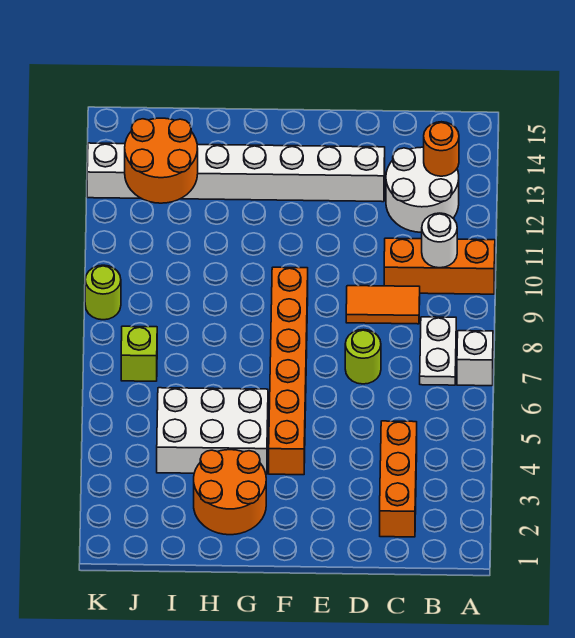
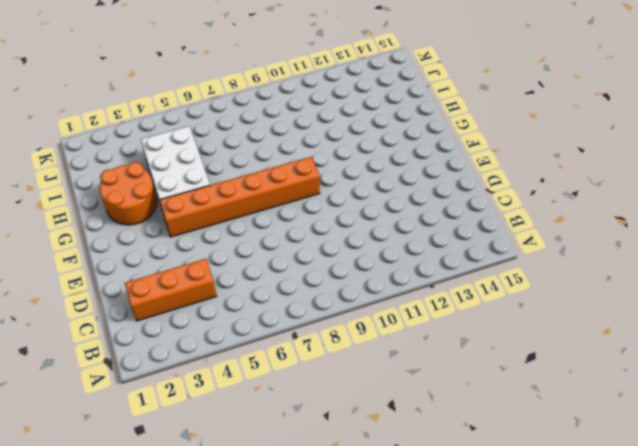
none -> white brick A7 level 1
none -> orange brick A10:C10 level 1
none -> white plate B7:B8 level 1

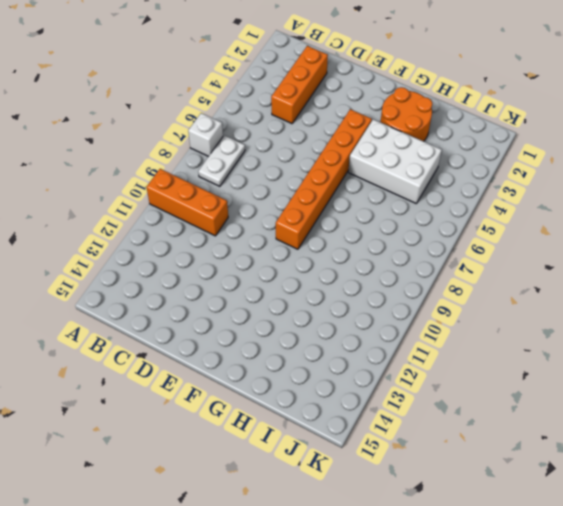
none -> white round brick B12:C13 level 1
none -> orange tile C9:D9 level 1
none -> lime round brick D7 level 1

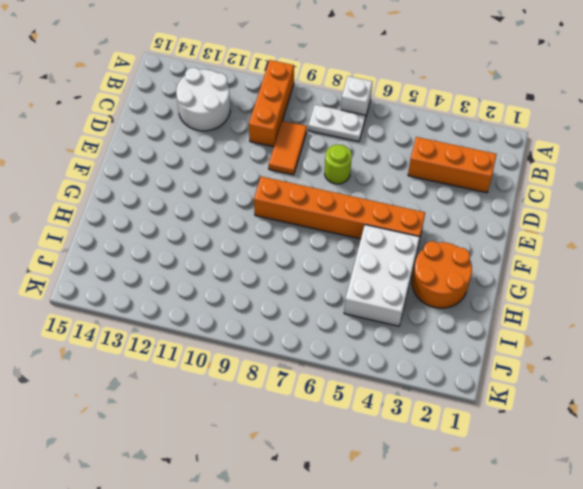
none -> white brick D13:K13 level 1
none -> lime brick J7 level 1
none -> lime round brick K9 level 1

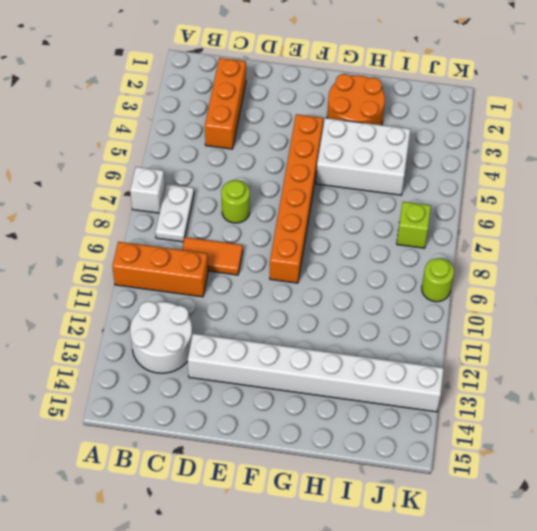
none -> white round brick B10 level 2
none -> orange round brick B13 level 2
none -> orange round brick I12:J13 level 2

